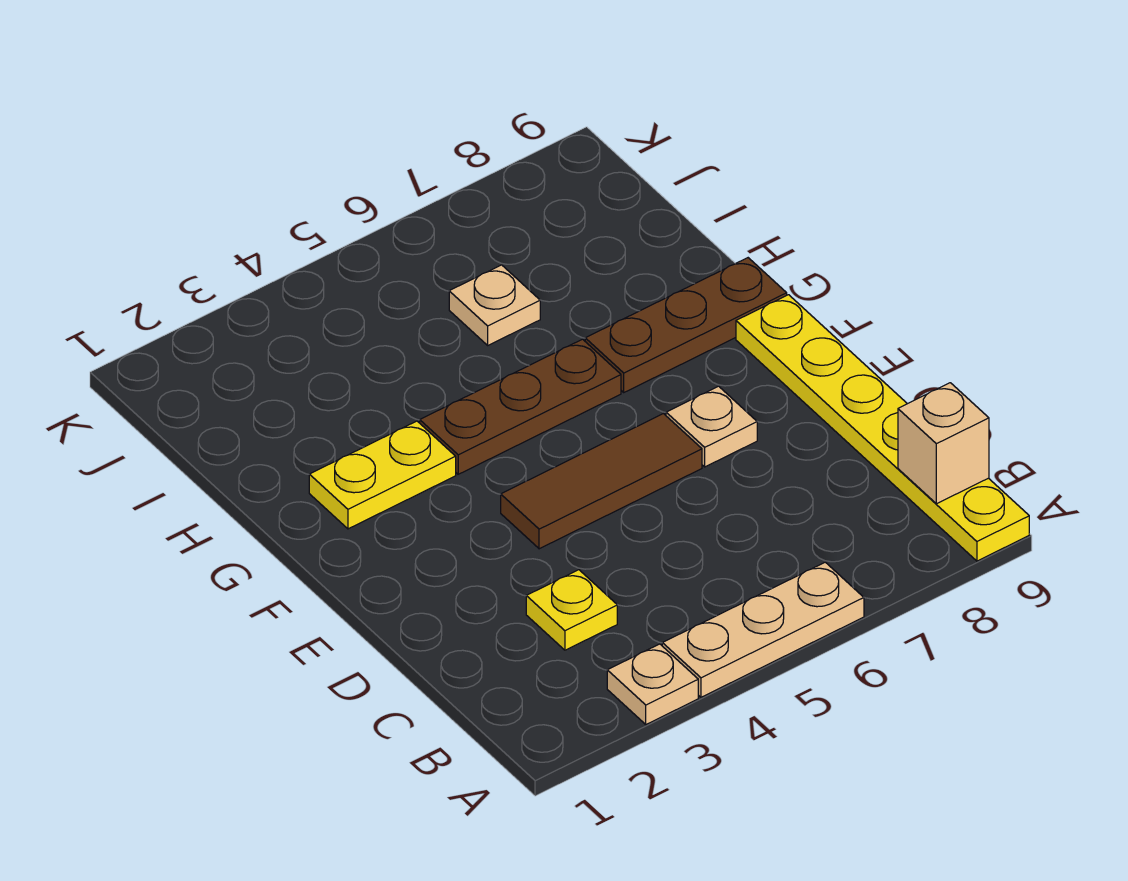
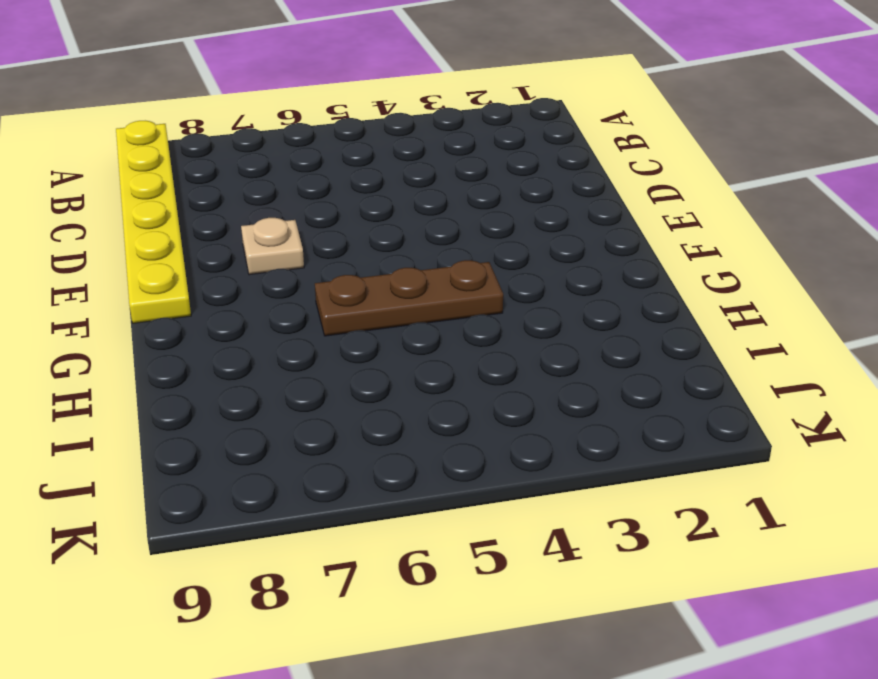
none -> tan plate A3 level 1
none -> tan plate A4:A6 level 1

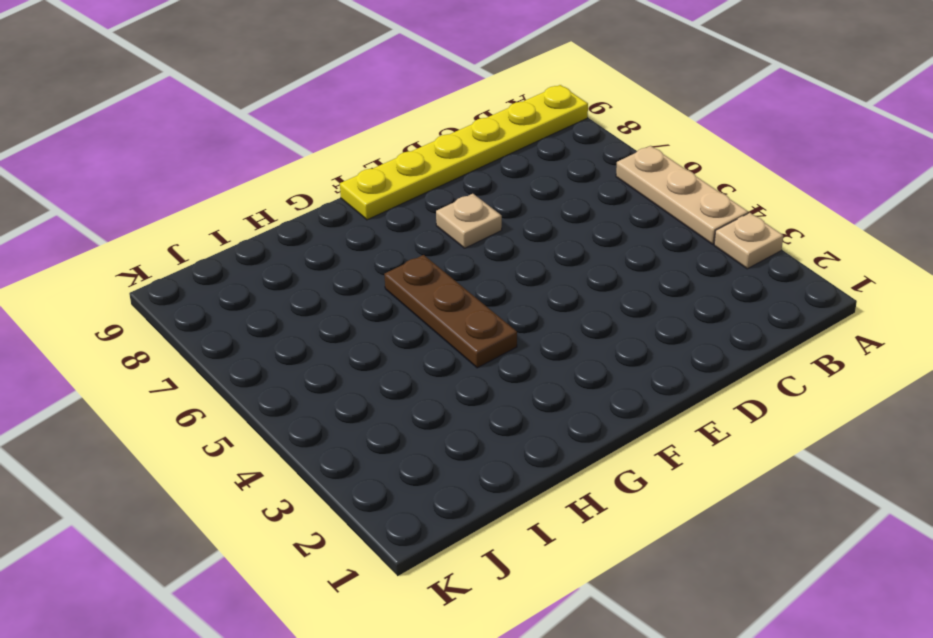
none -> yellow plate C3 level 1
none -> brown tile E4:E6 level 1

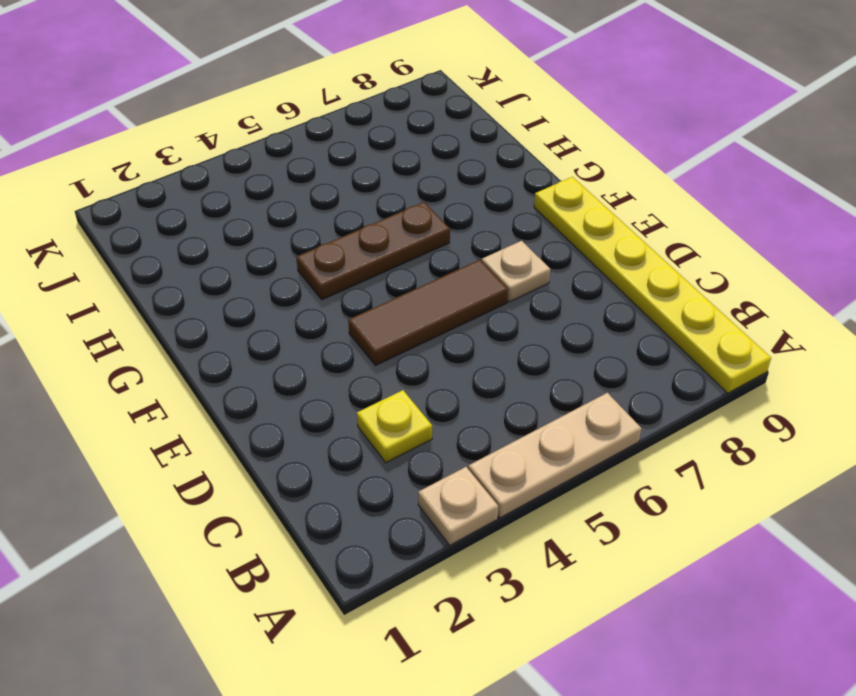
none -> yellow plate G2:G3 level 1
none -> brown plate G7:G9 level 1

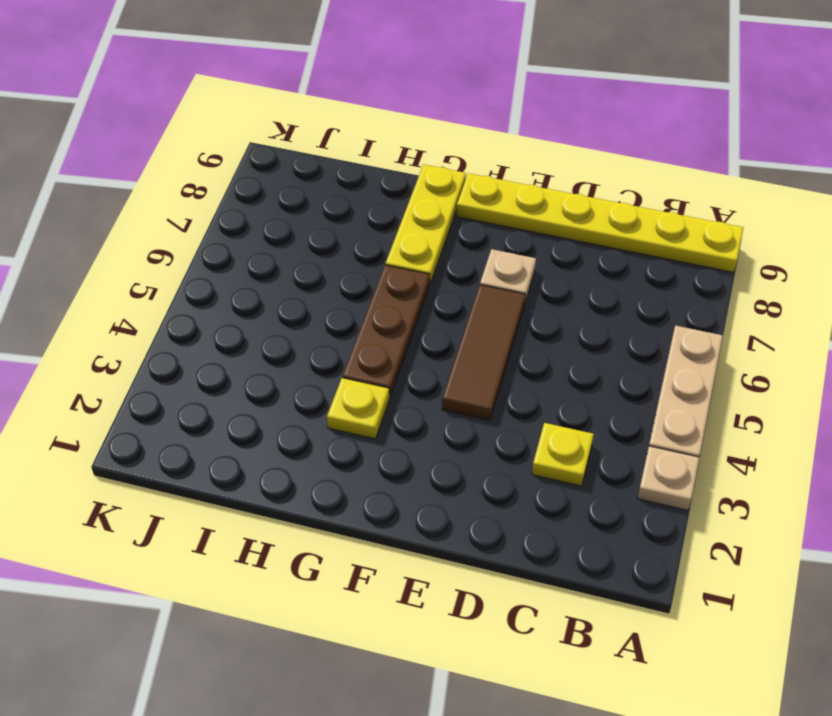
yellow plate G3 level 1 -> yellow plate G2:G3 level 1
yellow plate G7:G9 level 1 -> brown plate G7:G9 level 1
none -> tan plate I6 level 1
none -> tan brick B9 level 2

